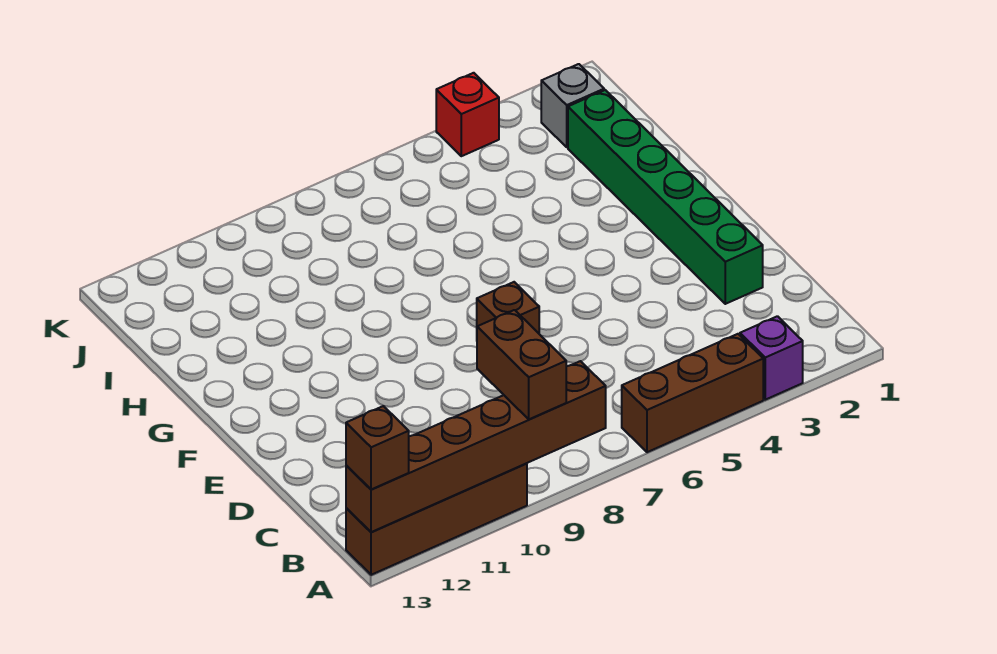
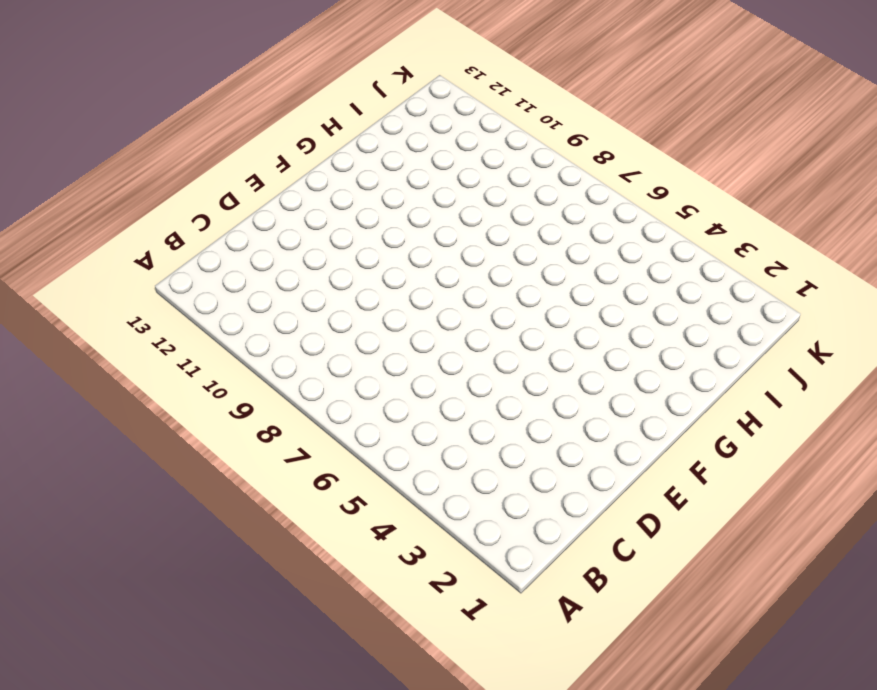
none -> purple brick A3 level 1
none -> brown brick A4:A6 level 1

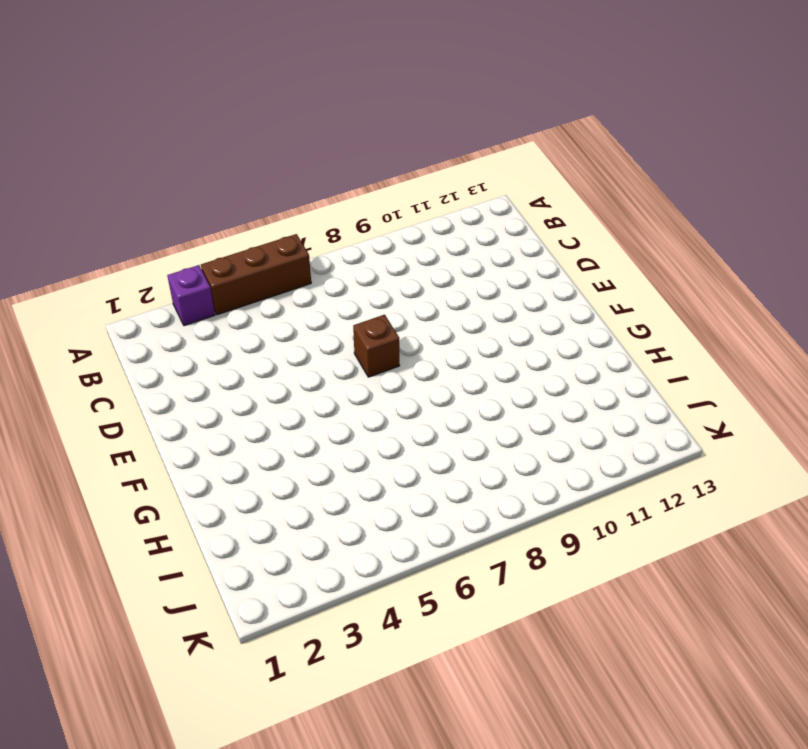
none -> brown brick A10:A13 level 1
none -> green brick D2:I2 level 1

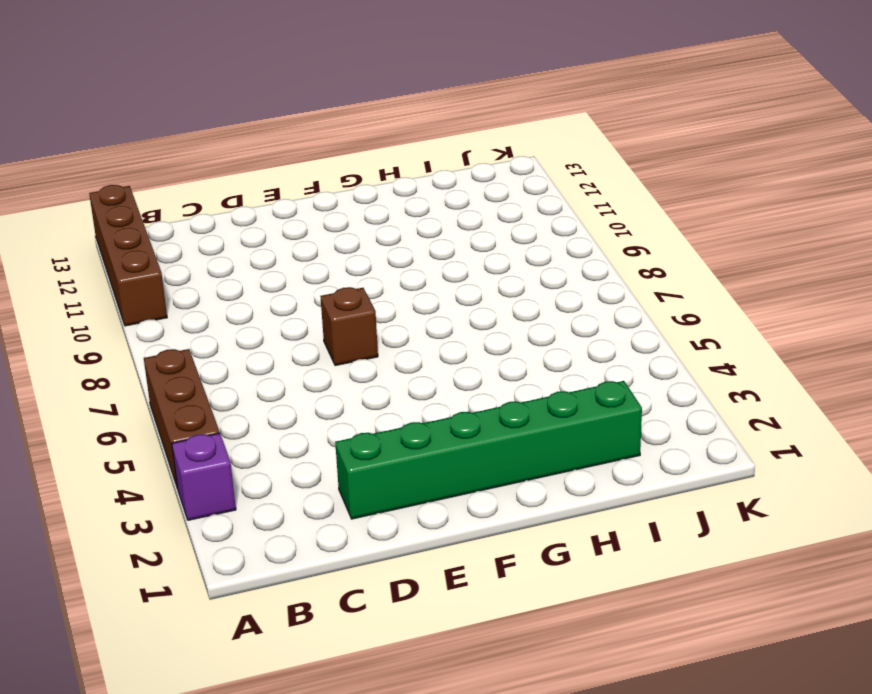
none -> grey brick J2 level 1
none -> red brick K4 level 1

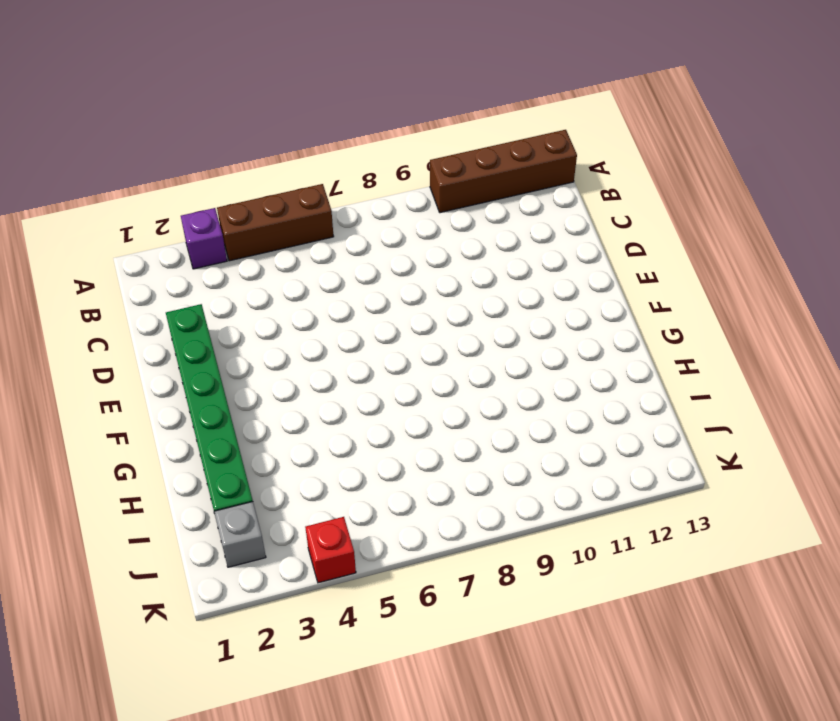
none -> brown brick E7 level 1
none -> brown brick A8:A13 level 2

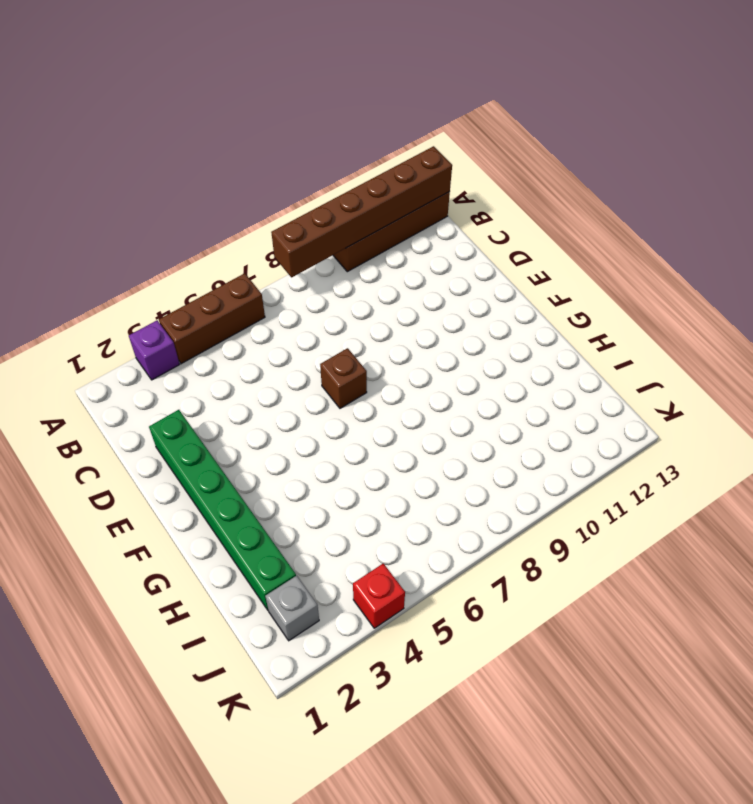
none -> brown brick A9:B9 level 3
none -> brown brick A13 level 3

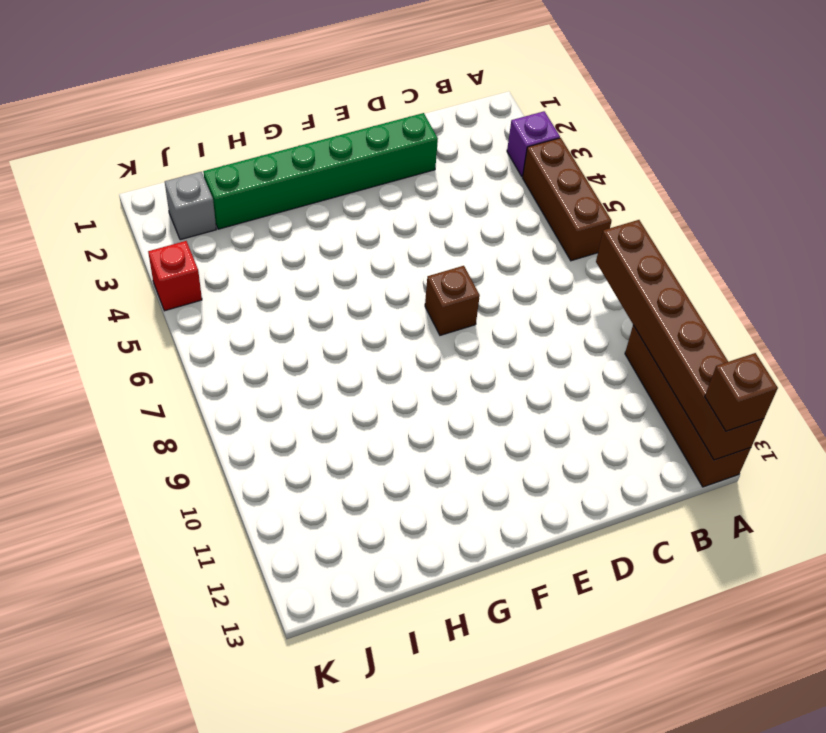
none -> brown brick A9:B9 level 3

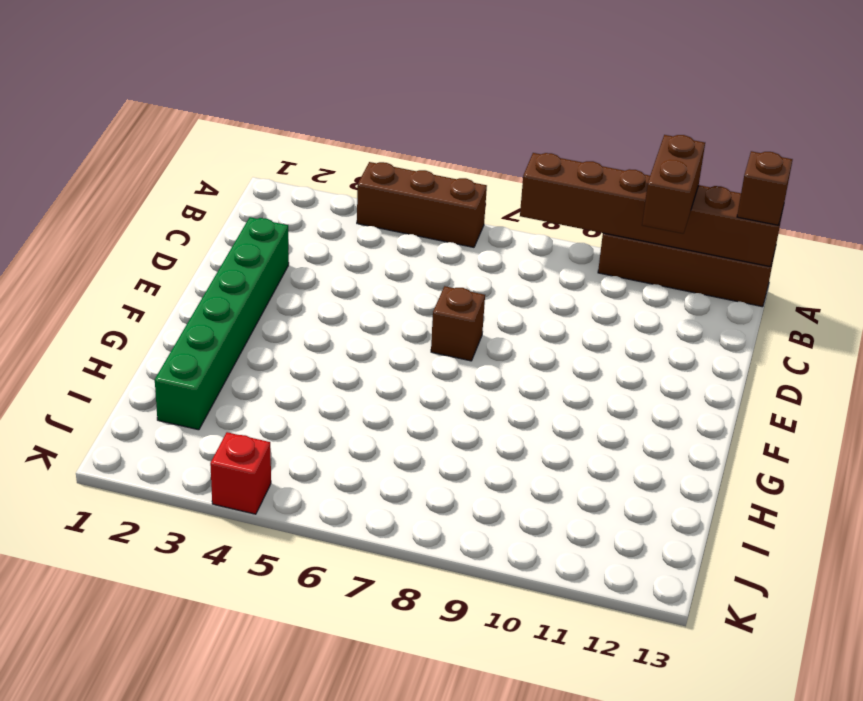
brown brick A11:B11 level 3 -> brown brick A9:B9 level 3
none -> purple brick A3 level 1
none -> grey brick J2 level 1

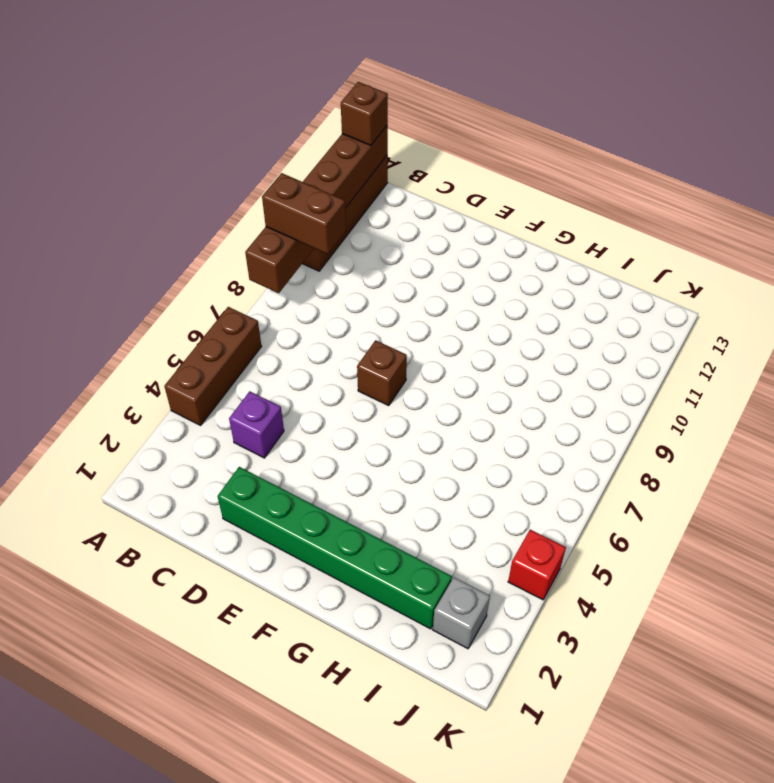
purple brick C4 level 1 -> purple brick A3 level 1

